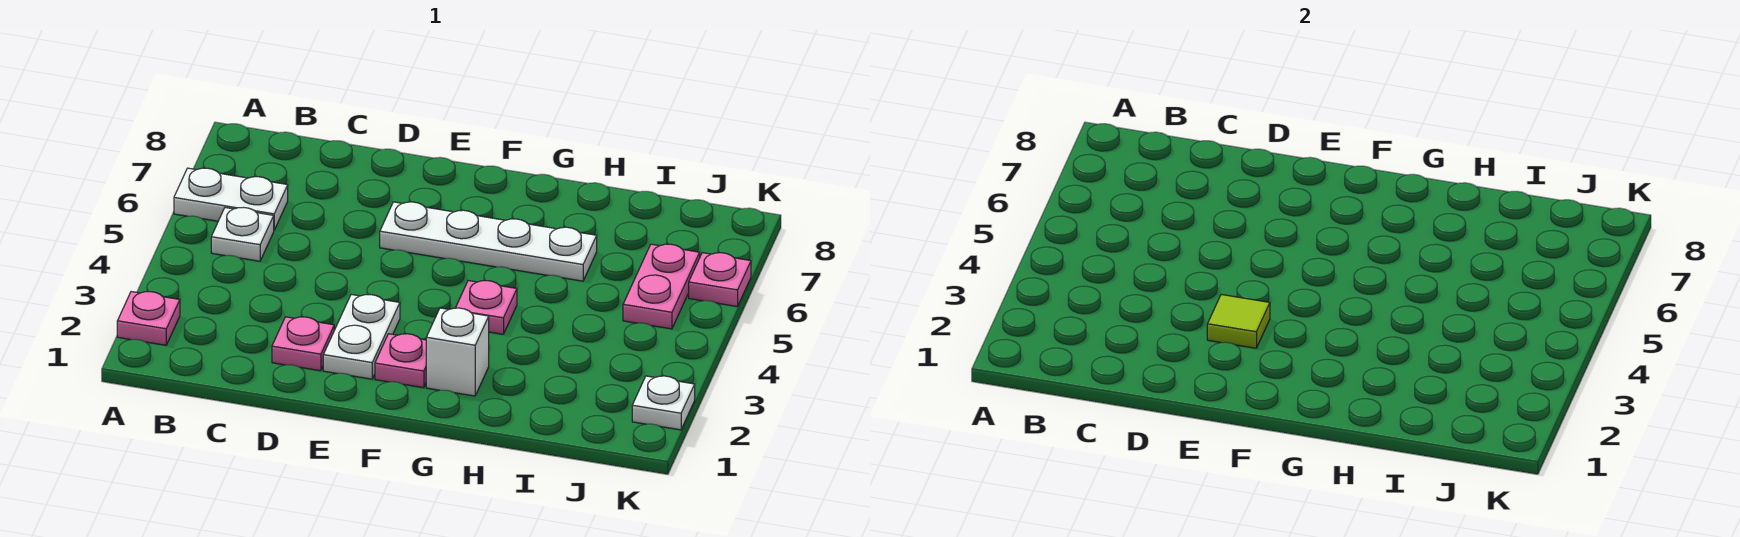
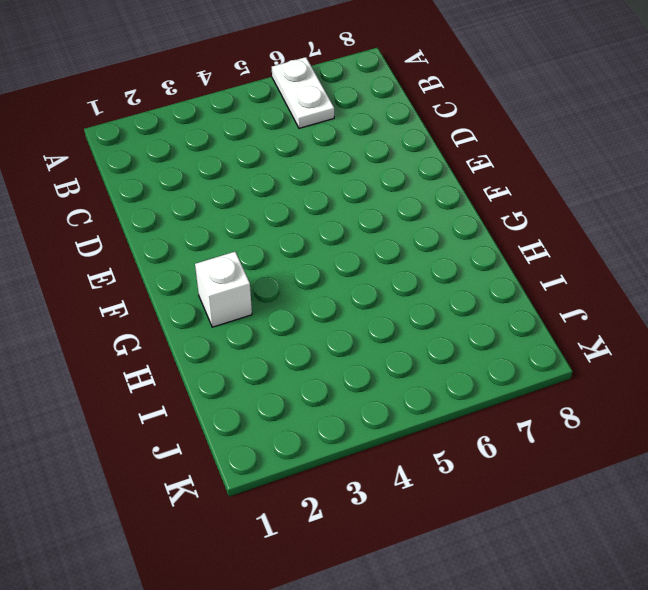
none -> pink plate A2 level 1
none -> white plate B5 level 1
none -> pink plate D2 level 1

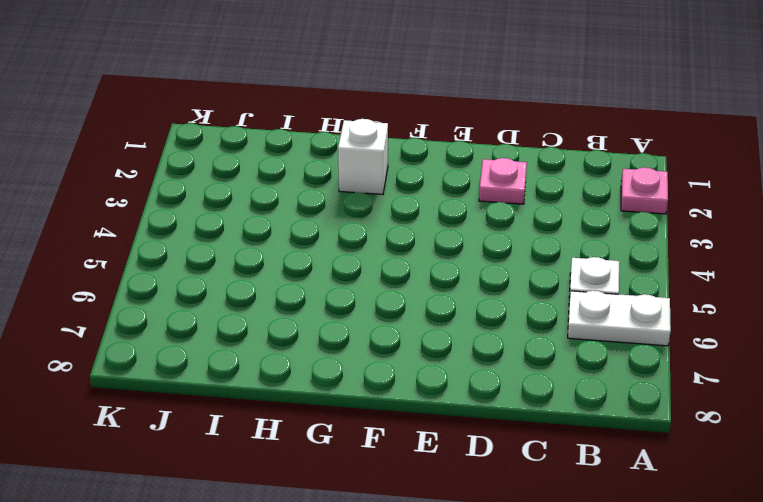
none -> white plate E2:E3 level 1
none -> white plate E6:H6 level 1
none -> pink plate F2 level 1

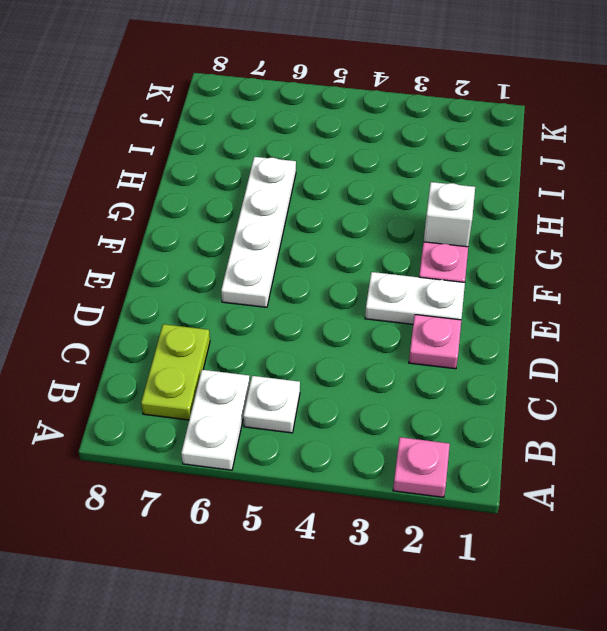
lime plate B7:C7 level 1 -> none
none -> pink plate G4 level 1
none -> pink plate J5:J6 level 1
none -> white plate K2 level 1

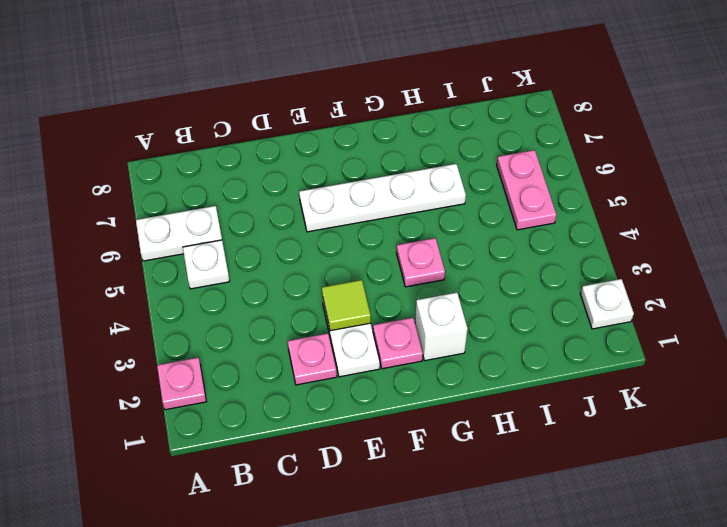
none -> pink plate K6 level 1

